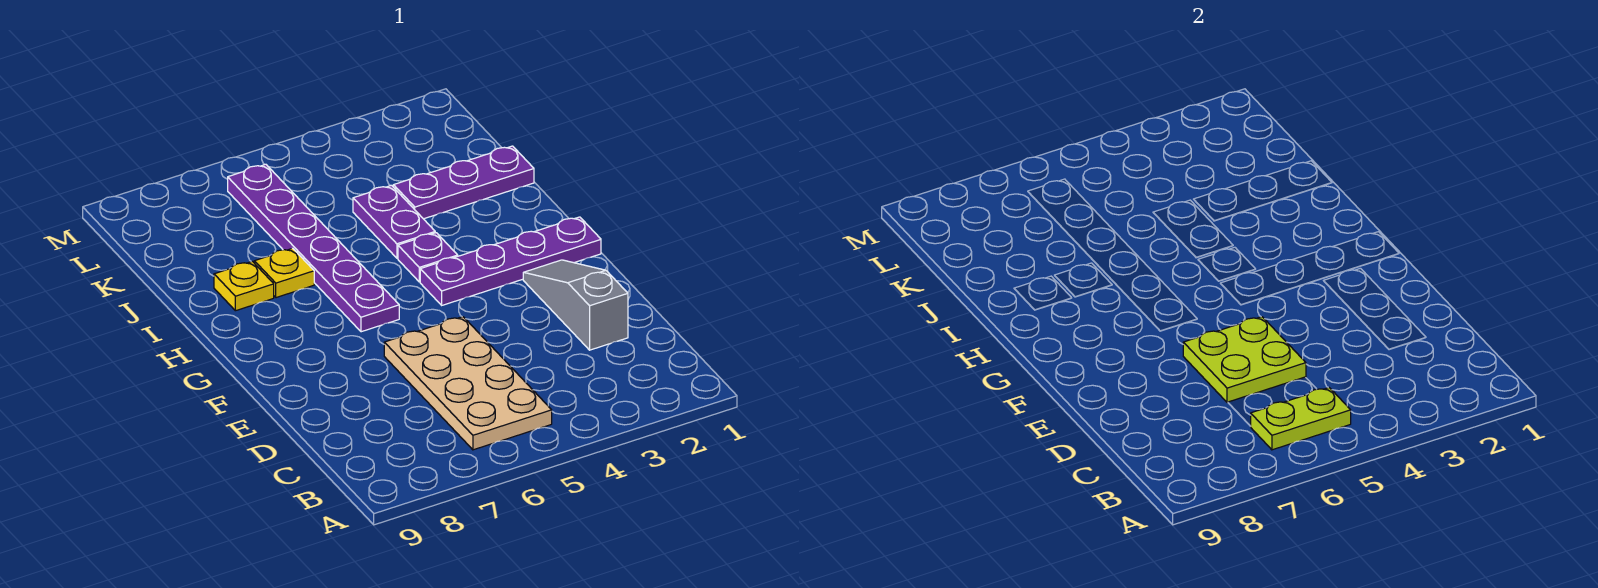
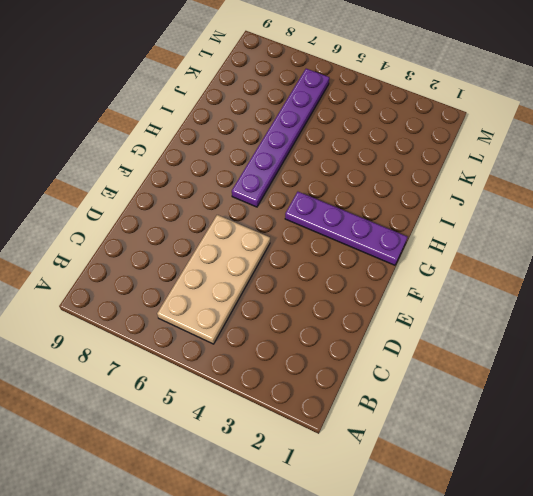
none -> grey slope D2:F2 level 1 top D
none -> purple plate H4 level 1

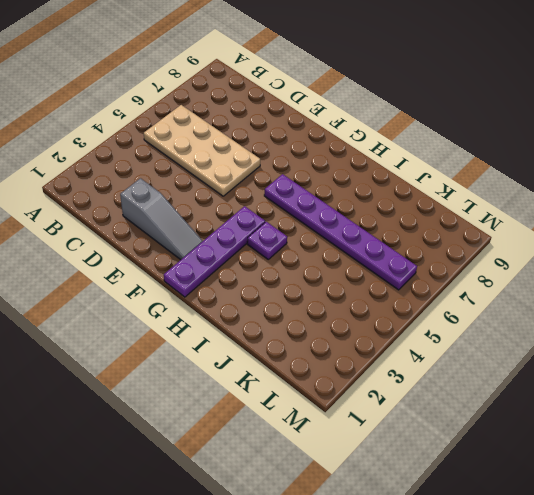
none -> purple plate I4:J4 level 1
none -> yellow plate I7 level 1

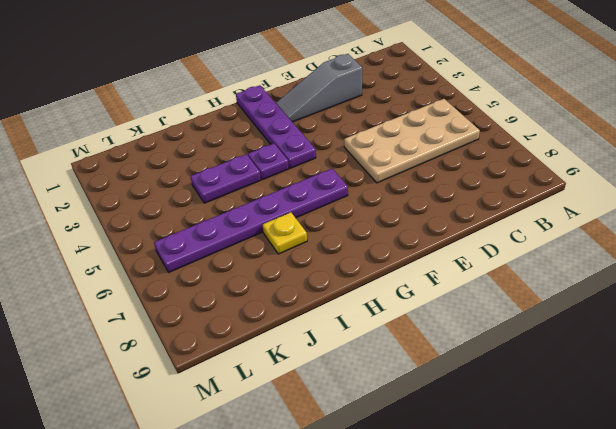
none -> yellow plate I8 level 1
none -> purple plate J1:J3 level 1

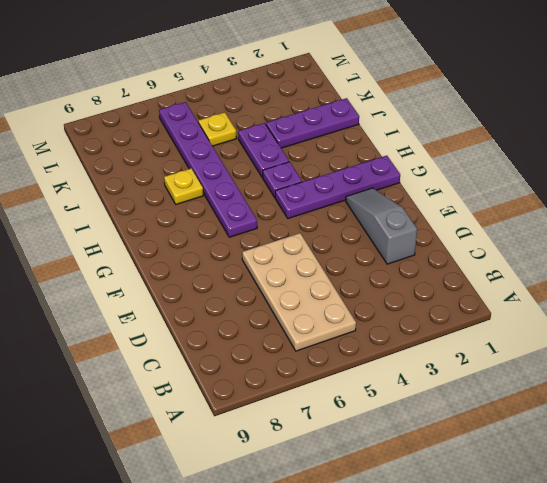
yellow plate K5 level 1 -> yellow plate I8 level 1
none -> lime plate B5:B6 level 2
none -> lime plate D5:E6 level 2

